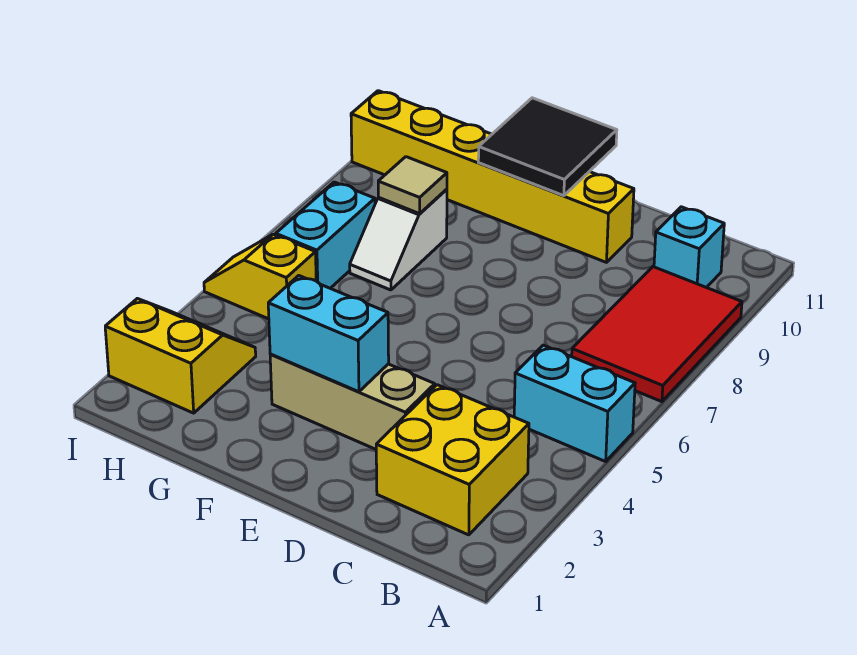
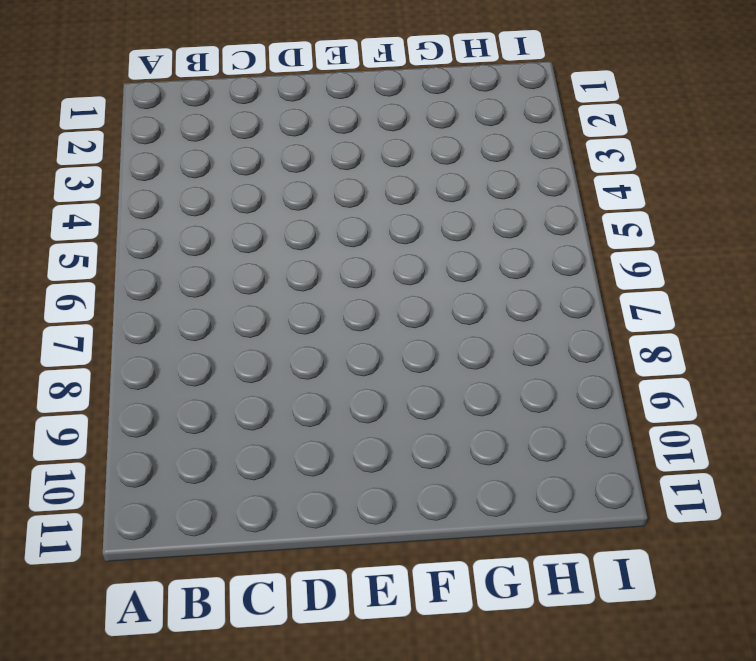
none -> cyan brick A5:B5 level 1
none -> red tile A7:B9 level 1
none -> yellow brick B2:C3 level 1

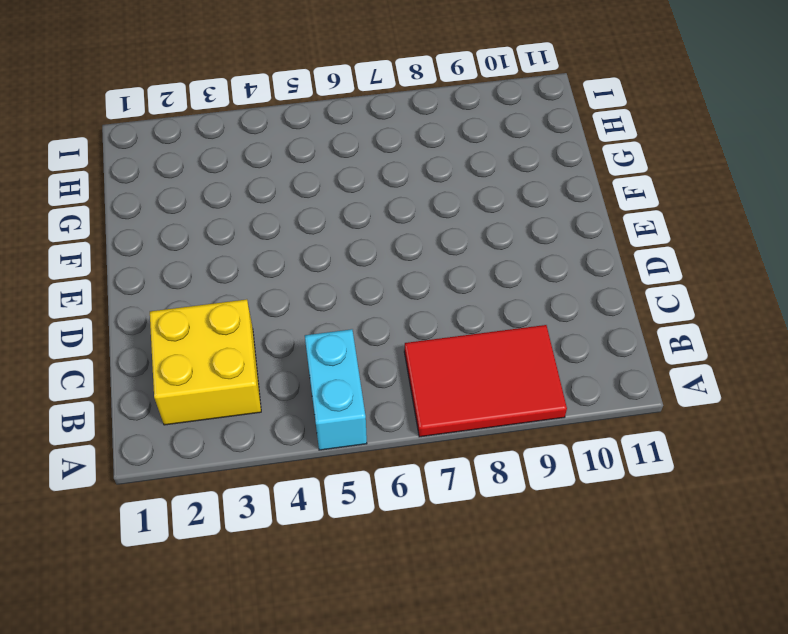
none -> cyan brick B10 level 1
none -> tan brick D3:F3 level 1
none -> yellow brick D10:I10 level 1

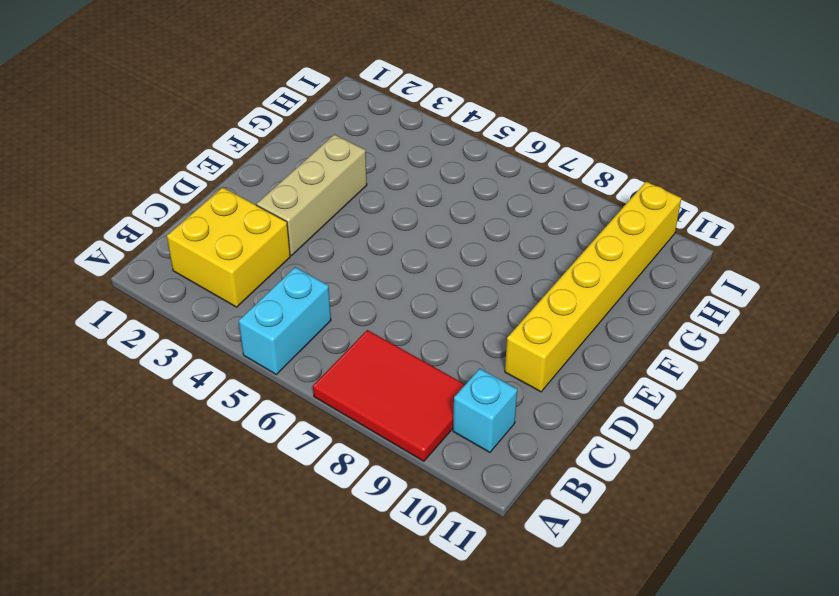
none -> white slope G7:G8 level 1 top 8
none -> yellow slope H2:I3 level 1 top 2
none -> yellow slope H5:I5 level 1 top H

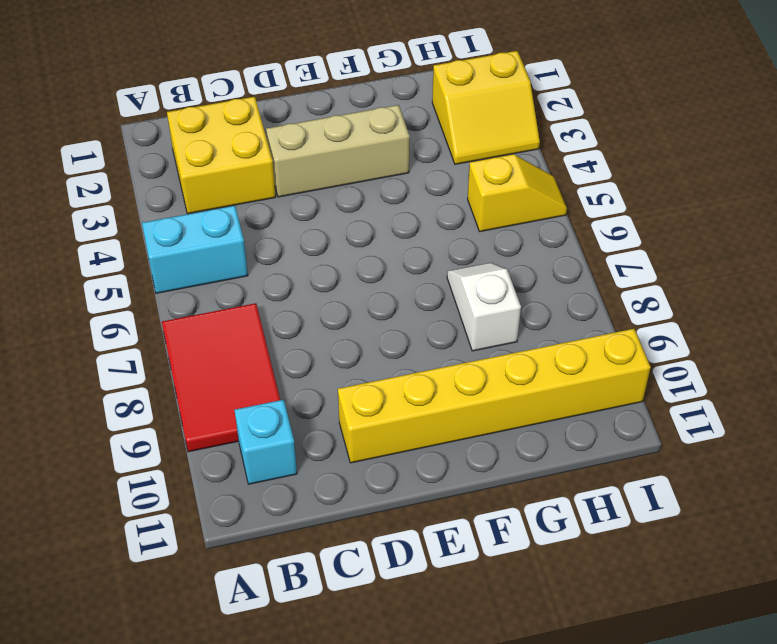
none -> cyan brick H6:H7 level 1
none -> cyan brick E3:F3 level 2
none -> black tile E10:F11 level 2

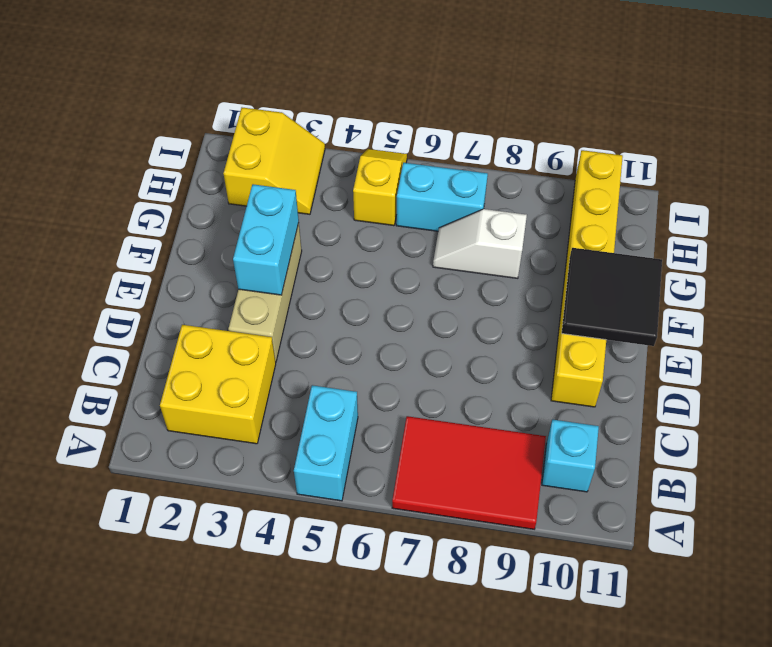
none -> tan tile G8 level 2

